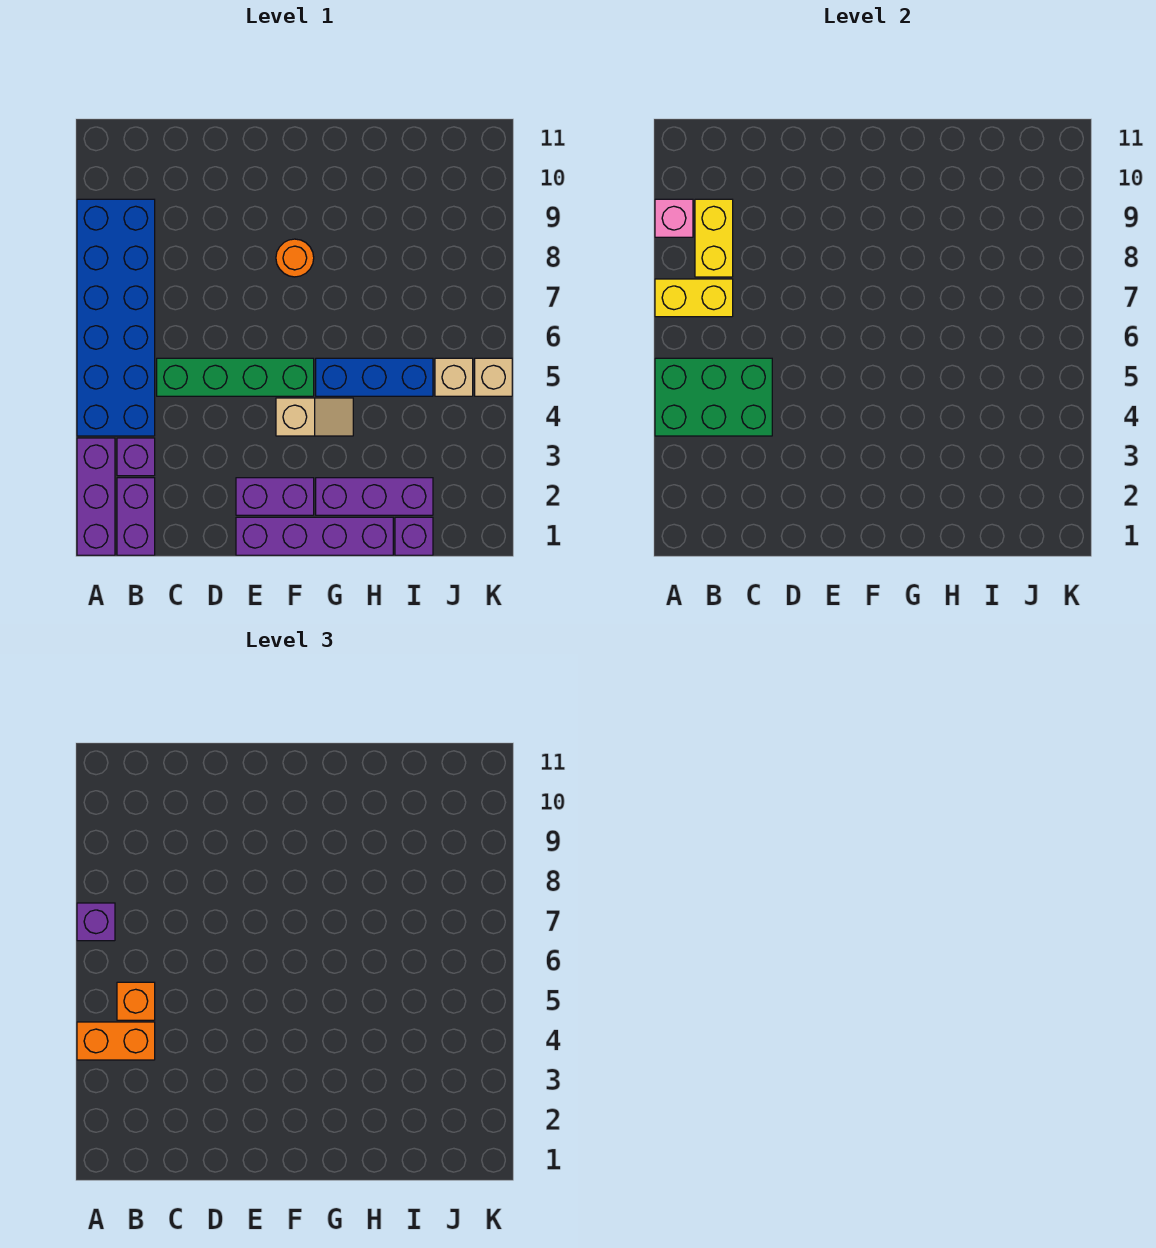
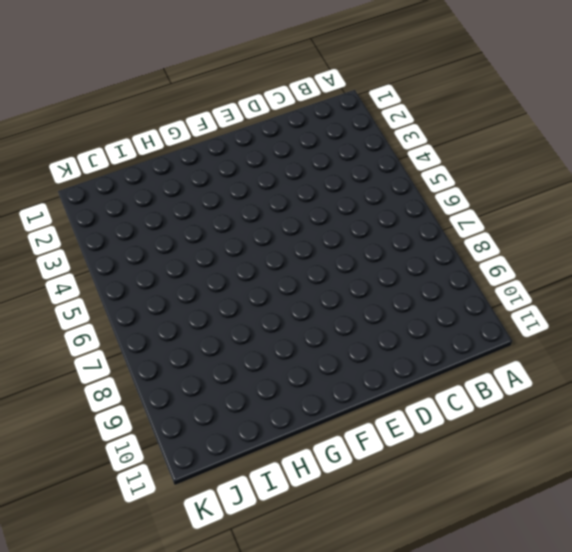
none -> purple brick A1:A3 level 1
none -> blue brick A4:B9 level 1
none -> purple brick B1:B2 level 1

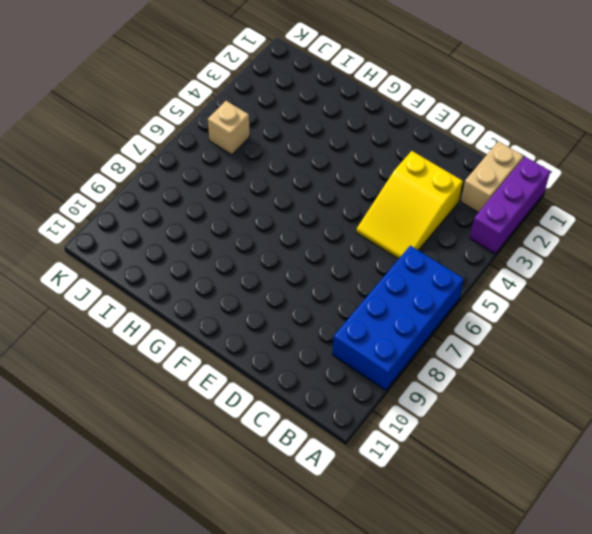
blue brick A6:B9 level 1 -> blue brick A4:B9 level 1
tan brick B1:B2 level 1 -> purple brick B1:B2 level 1
yellow slope C3:D5 level 1 top 3 -> green brick C5:F5 level 1
none -> purple brick B3 level 1
none -> purple brick E1:H1 level 1
none -> purple brick E2:F2 level 1

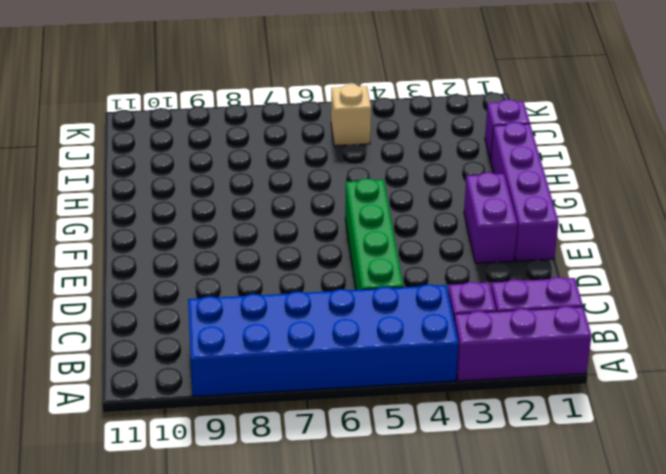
none -> tan slope F4:G4 level 1 top F
none -> orange round brick F8 level 1
none -> purple brick G2:I2 level 1

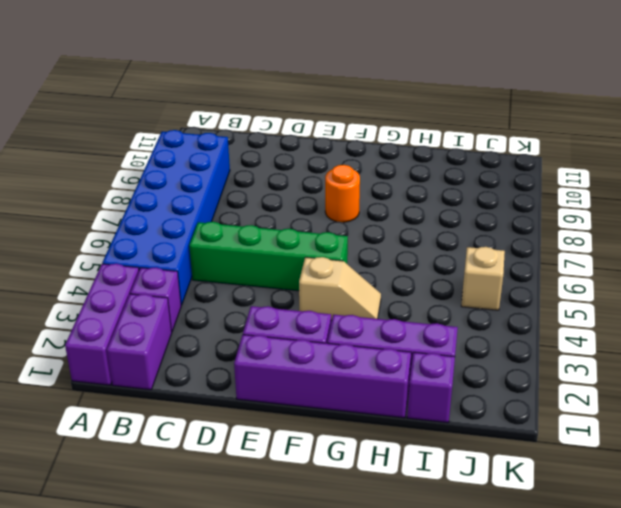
none -> blue brick G5:I5 level 1
none -> tan brick K5 level 1
none -> green brick A4:C5 level 2

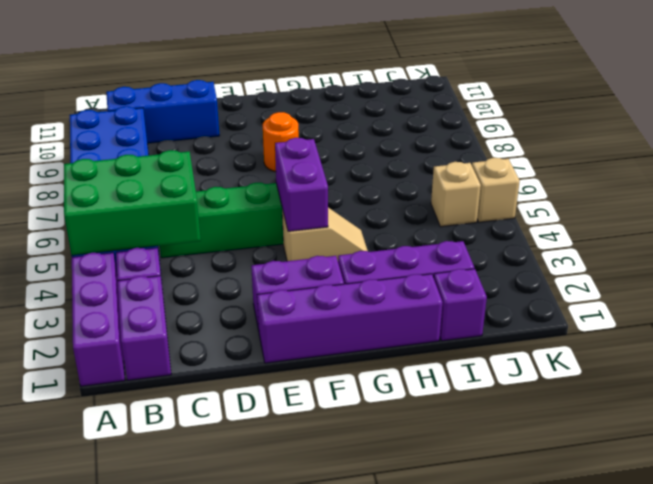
blue brick B10:D10 level 1 -> blue brick G5:I5 level 1
purple brick F4:F5 level 2 -> none
none -> yellow brick A7:B7 level 2
none -> pink brick A9 level 2
none -> yellow brick B8:B9 level 2

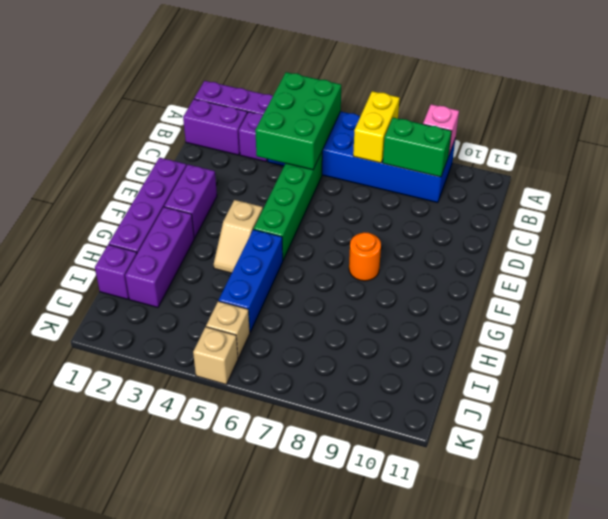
green brick B8:B9 level 2 -> yellow brick B8:B9 level 2
none -> orange brick A4:B4 level 3
none -> purple brick A7 level 3
none -> orange brick B5 level 3

